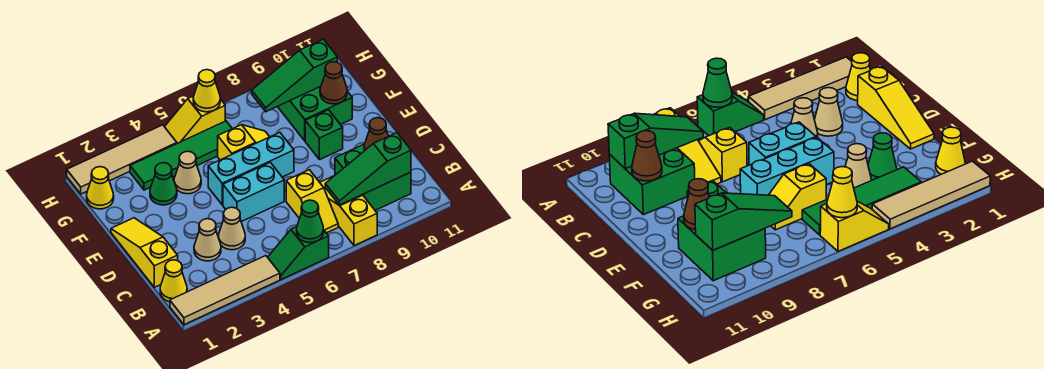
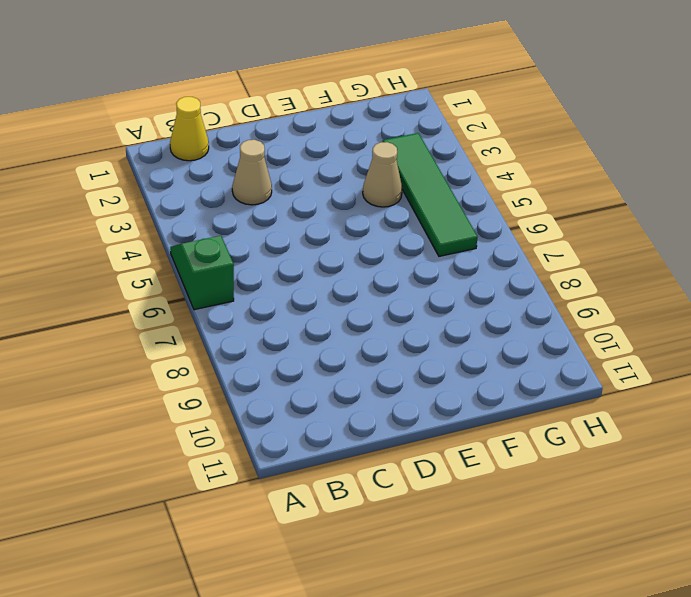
none -> tan tile A1:A4 level 1
none -> yellow slope A8:C8 level 1 top A
none -> yellow slope B7:C7 level 1 top C

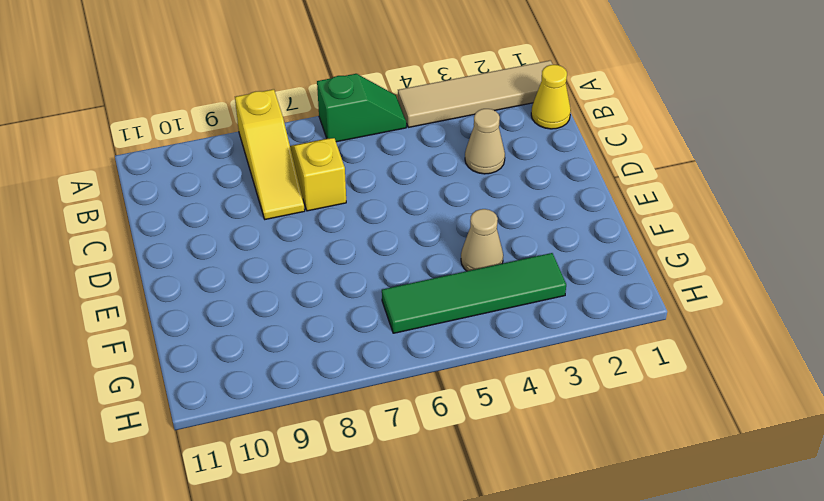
none -> green brick B9:C10 level 1
none -> yellow slope C1:E1 level 1 top C
none -> tan cone C4 level 1

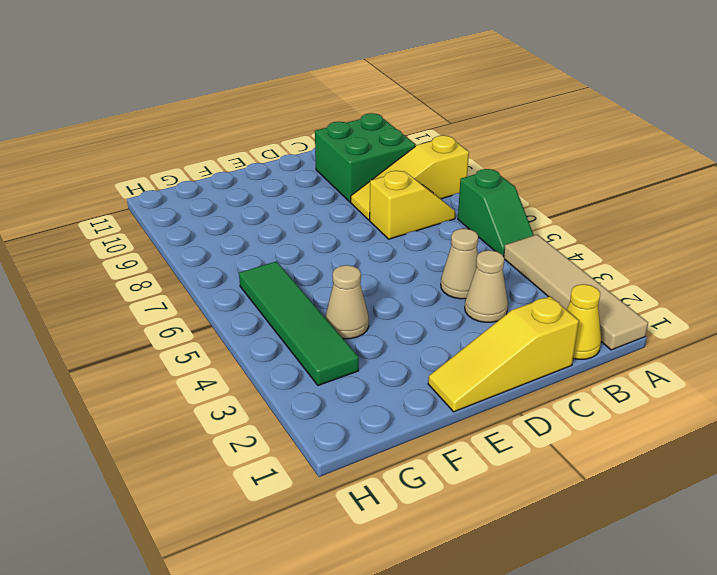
none -> cyan brick D5:D6 level 1
none -> cyan brick E5:E7 level 1
none -> green brick E9 level 1

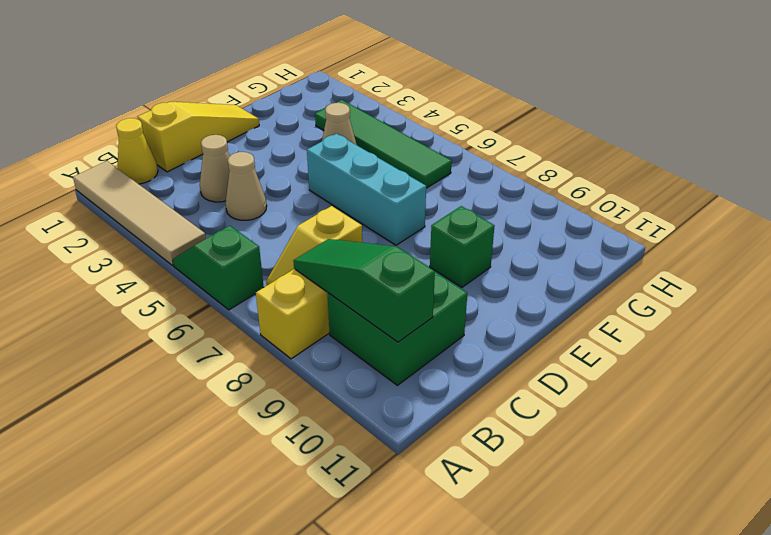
none -> cyan brick D5:D6 level 1
none -> green cone F3 level 1
none -> yellow slope F6:F7 level 1 top 6

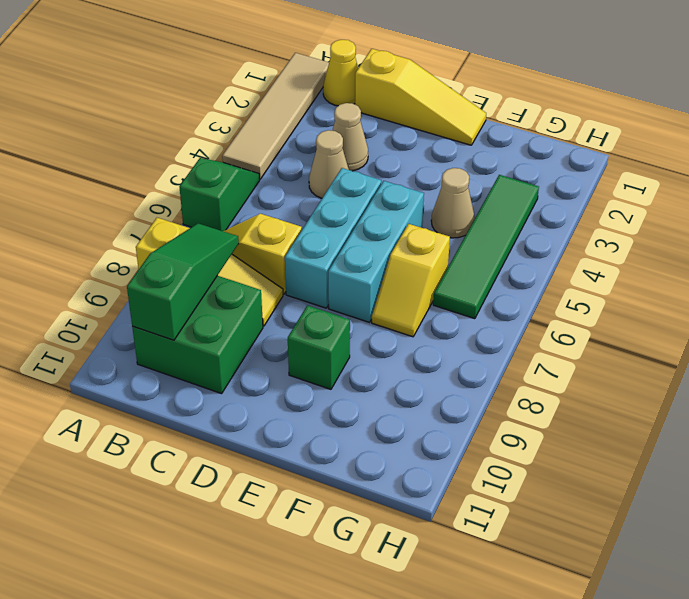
cyan brick D5:D7 level 1 -> cyan brick D5:D6 level 1
none -> green cone F3 level 1
none -> green brick F9:G10 level 1
none -> yellow cone G1 level 1

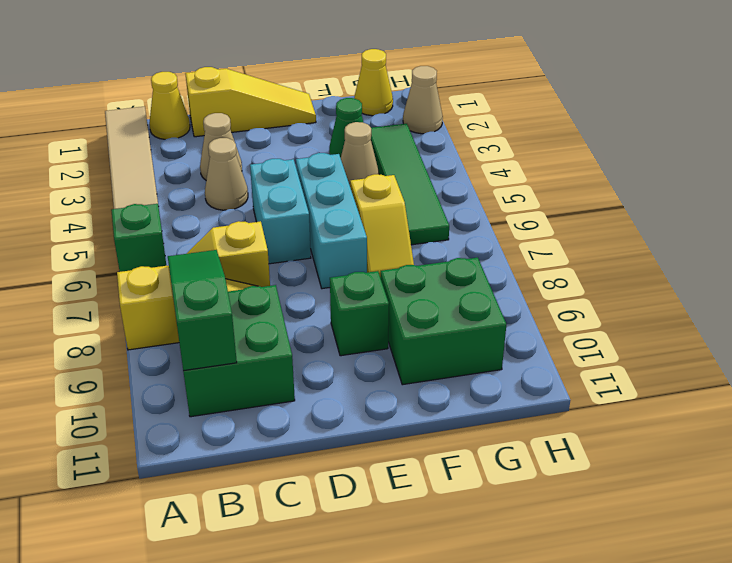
tan cone H2 level 1 -> tan tile H1:H4 level 1
none -> yellow slope H5:H6 level 1 top 6
none -> green cone A6 level 2
none -> brown cone C10 level 2

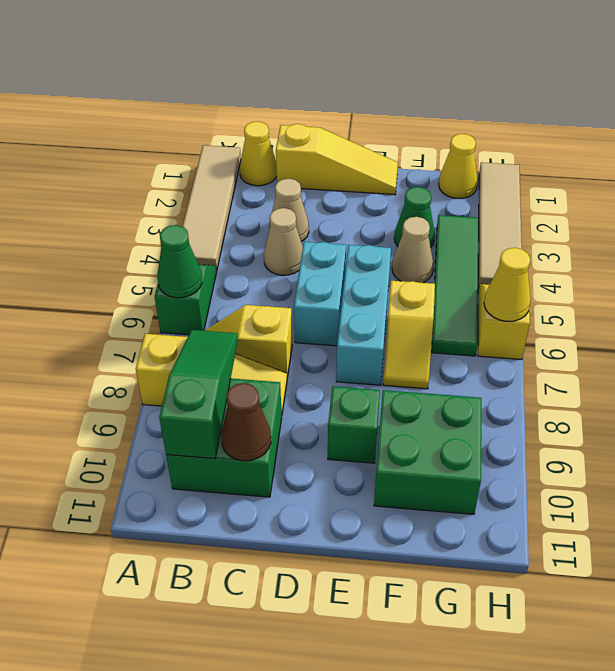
none -> brown cone F10 level 2
none -> green slope G8:G10 level 2 top 10

